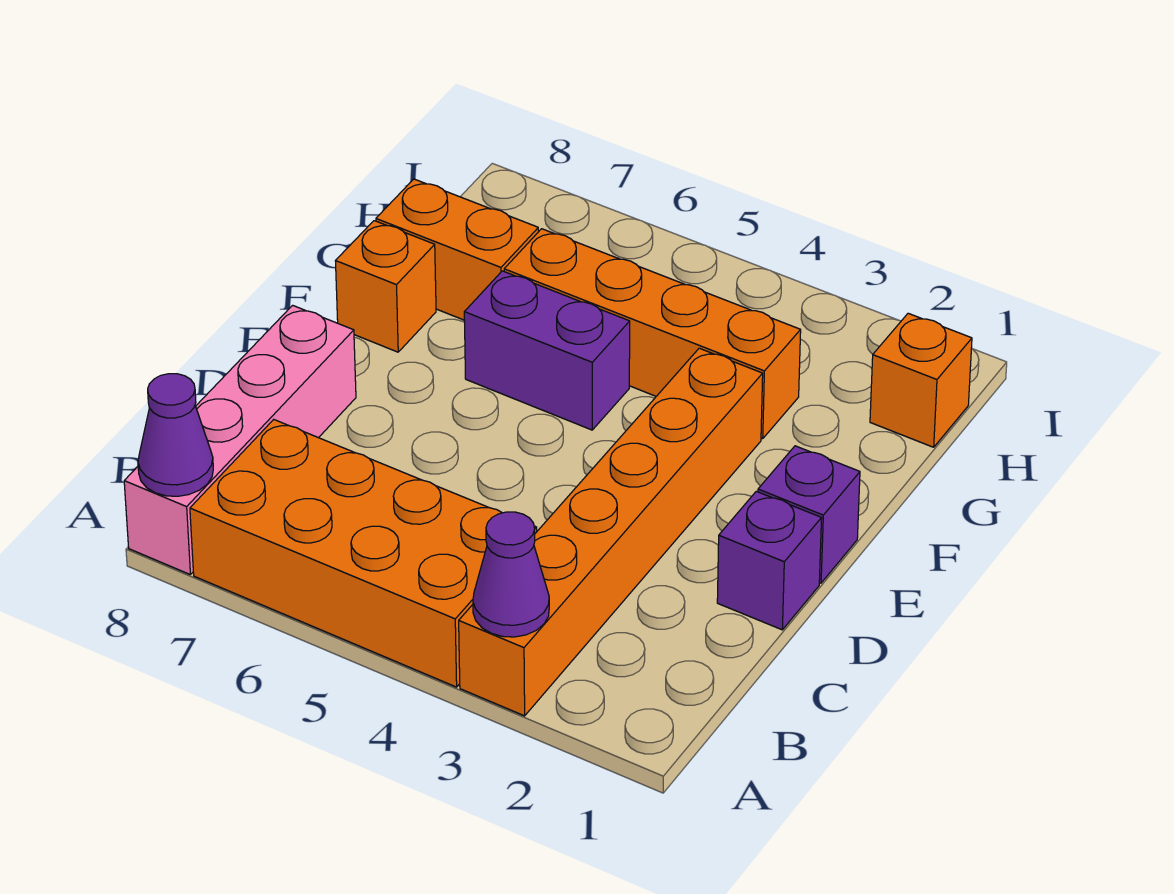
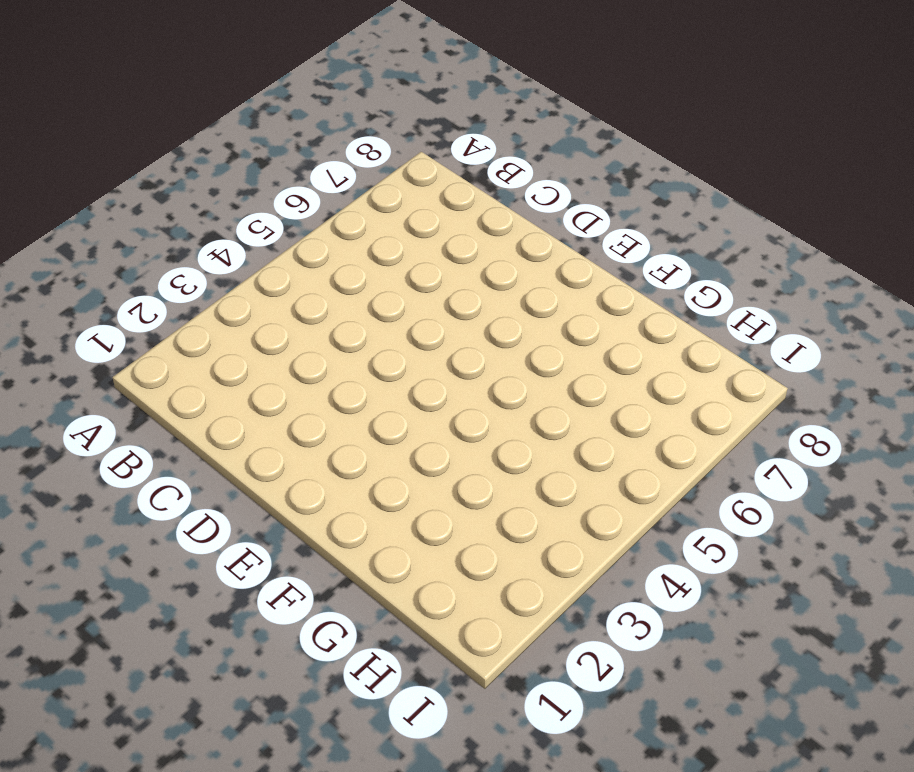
none -> orange brick A3:F3 level 1
none -> orange brick A4:B7 level 1
none -> pink brick A8:D8 level 1

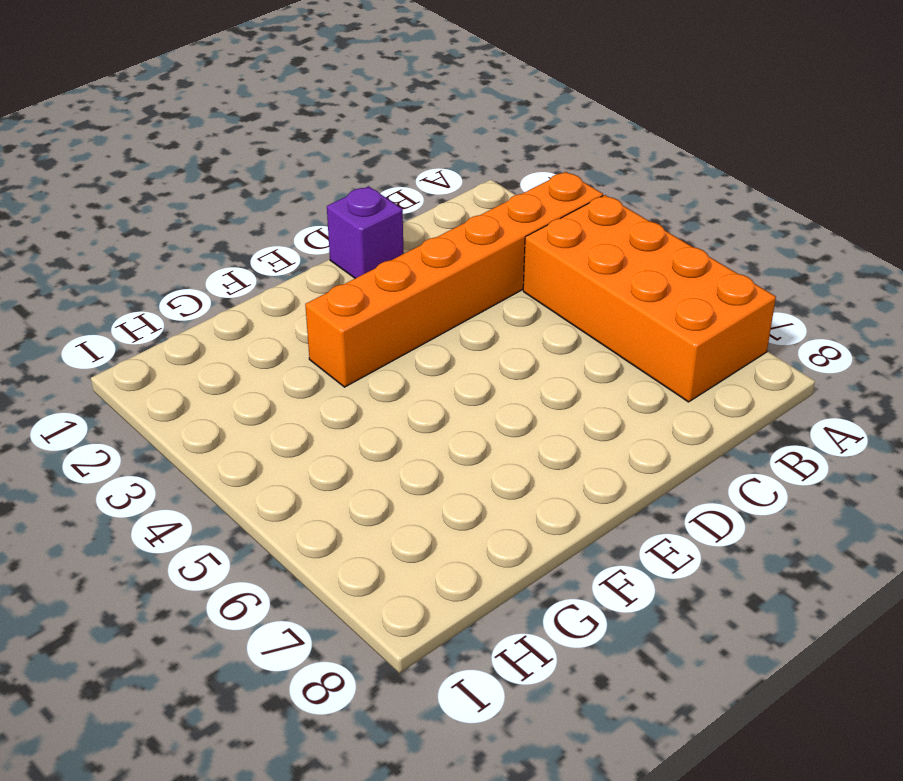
none -> pink brick A8:D8 level 1
none -> purple brick E1 level 1
none -> purple brick F5:F6 level 1

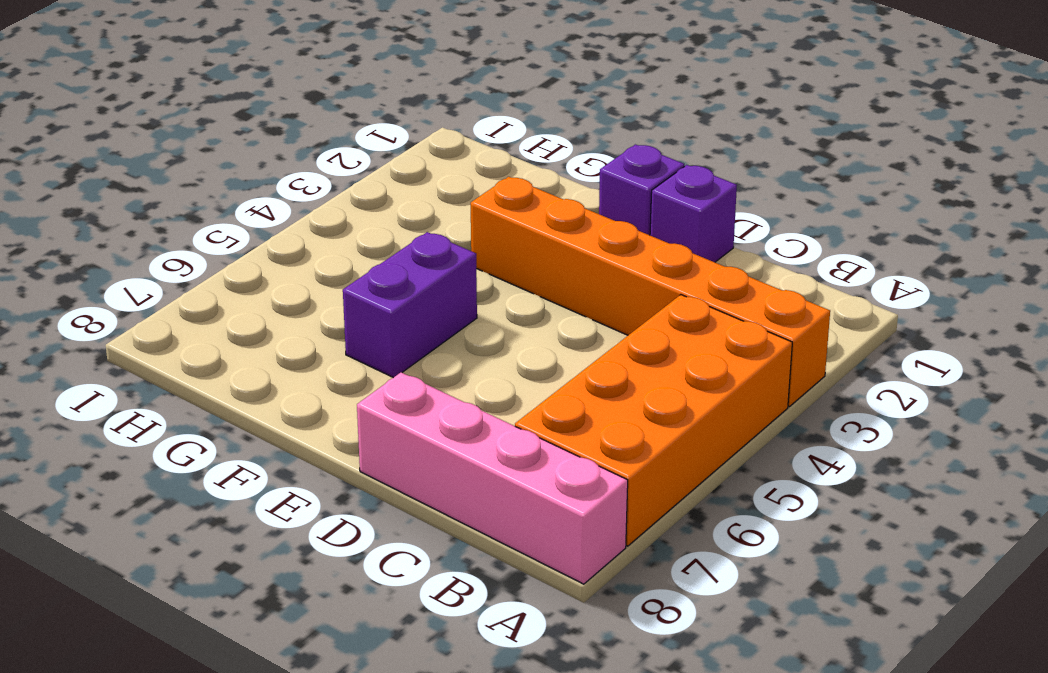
none -> orange brick F8 level 1
none -> orange brick G3:G6 level 1
none -> orange brick G7:G8 level 1

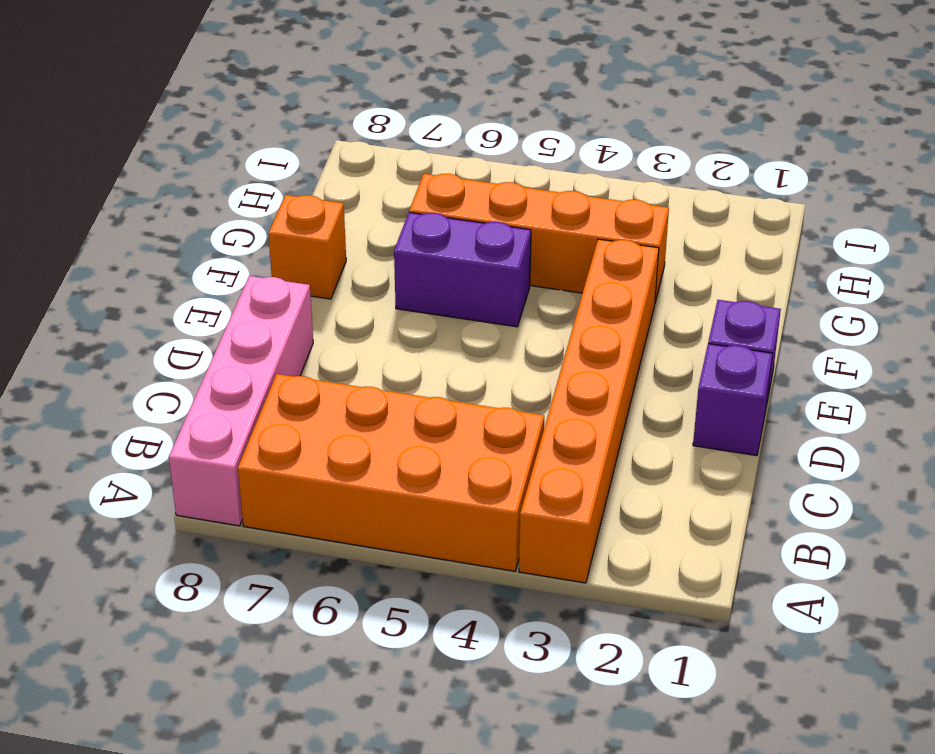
none -> orange brick G7:G8 level 1
none -> orange brick H1 level 1
none -> purple cone A3 level 2

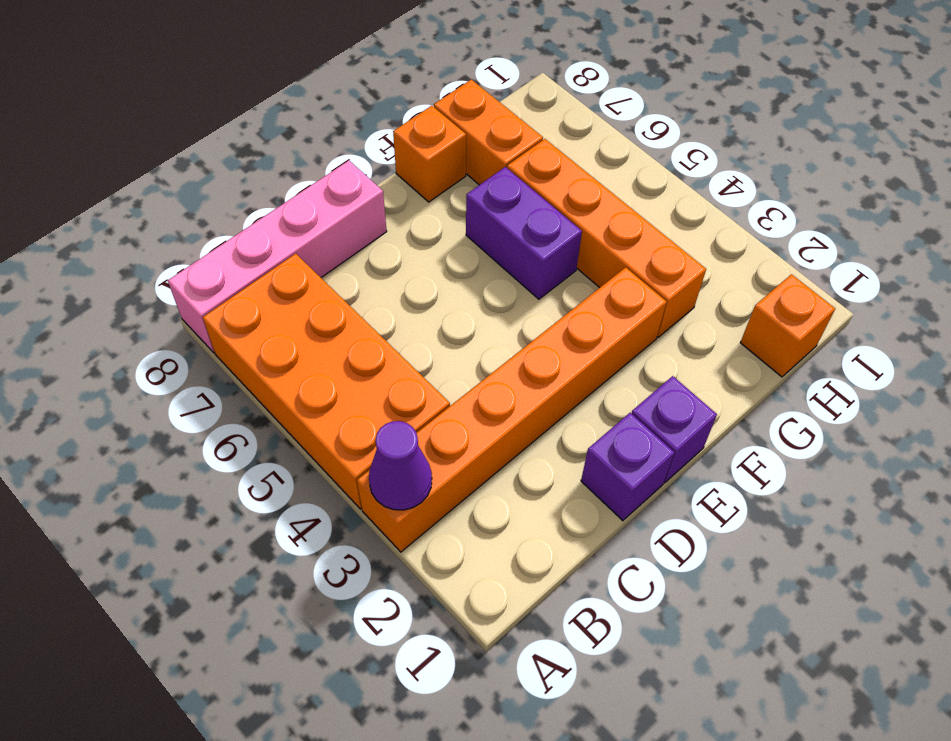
none -> purple cone A8 level 2

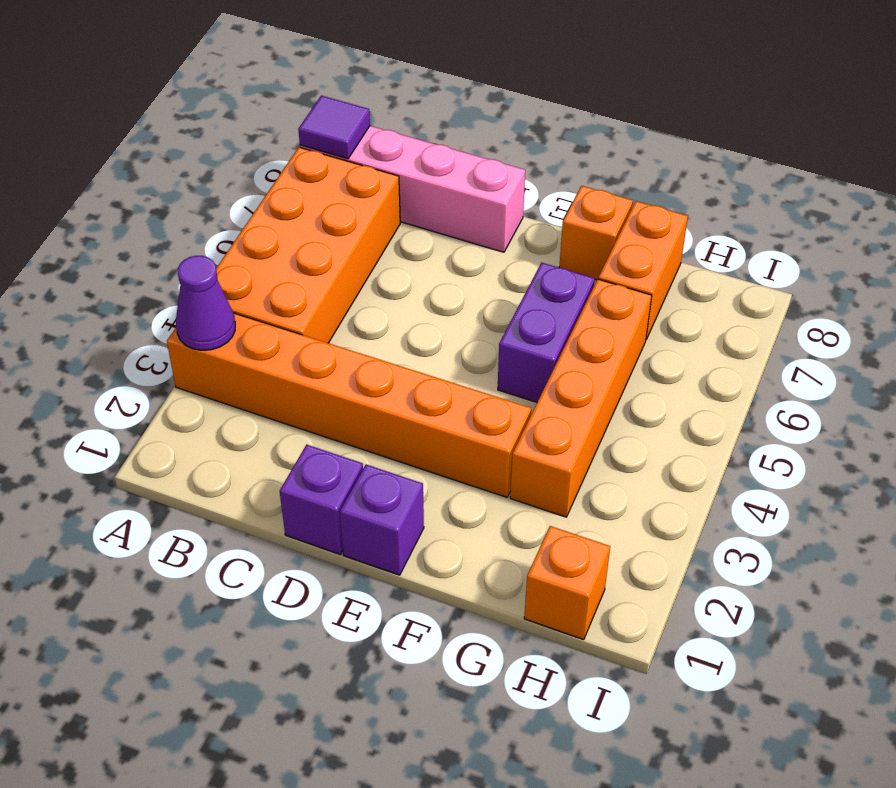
purple tile A8 level 2 -> purple cone A8 level 2

